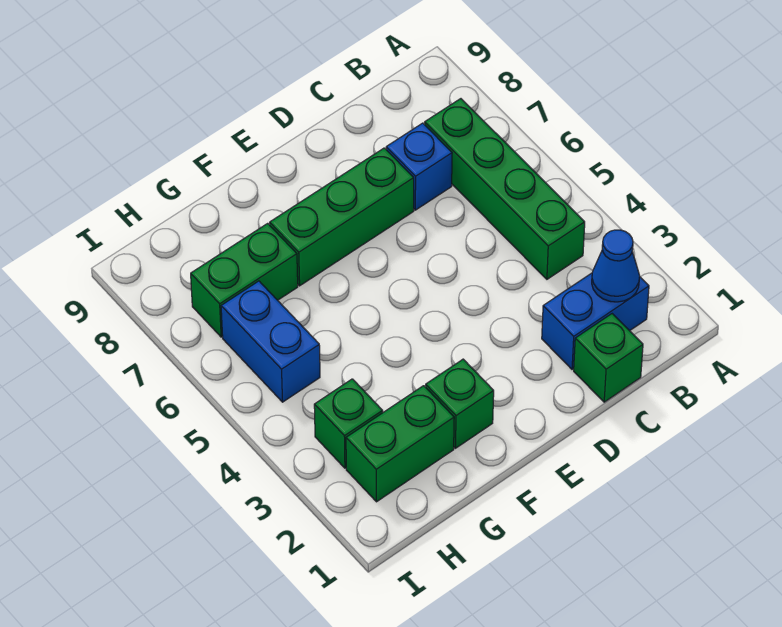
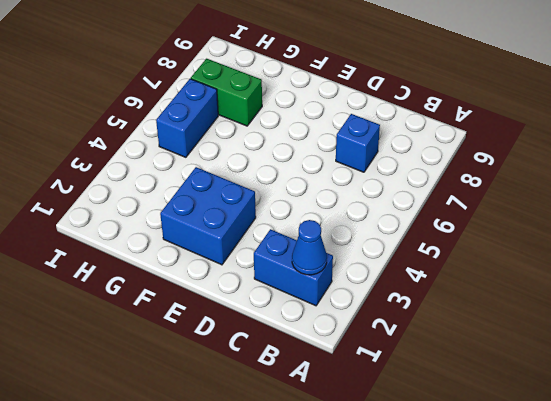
blue brick E2:F3 level 1 -> green brick F2 level 1
none -> green brick B4:B7 level 1
none -> green brick C1 level 1

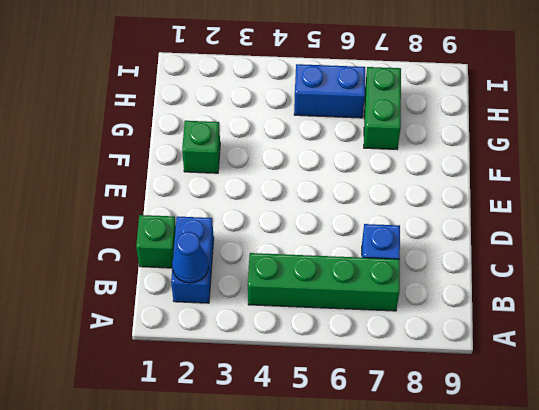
none -> green brick D7:F7 level 1
none -> green brick G2:H2 level 1

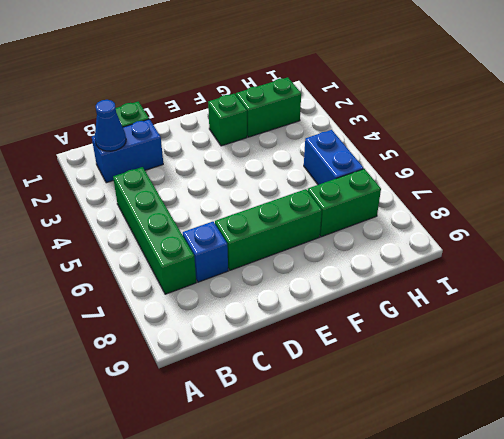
none -> green brick H3 level 1

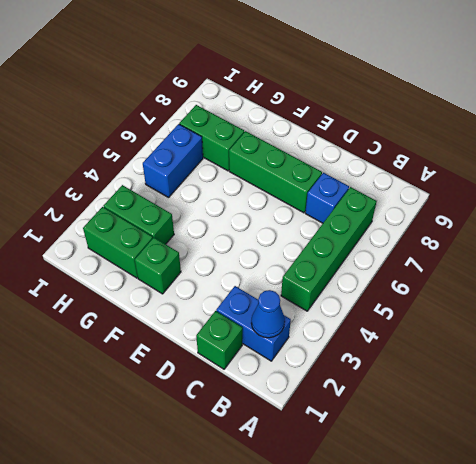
green brick G3:H3 level 1 -> green brick H3 level 1

